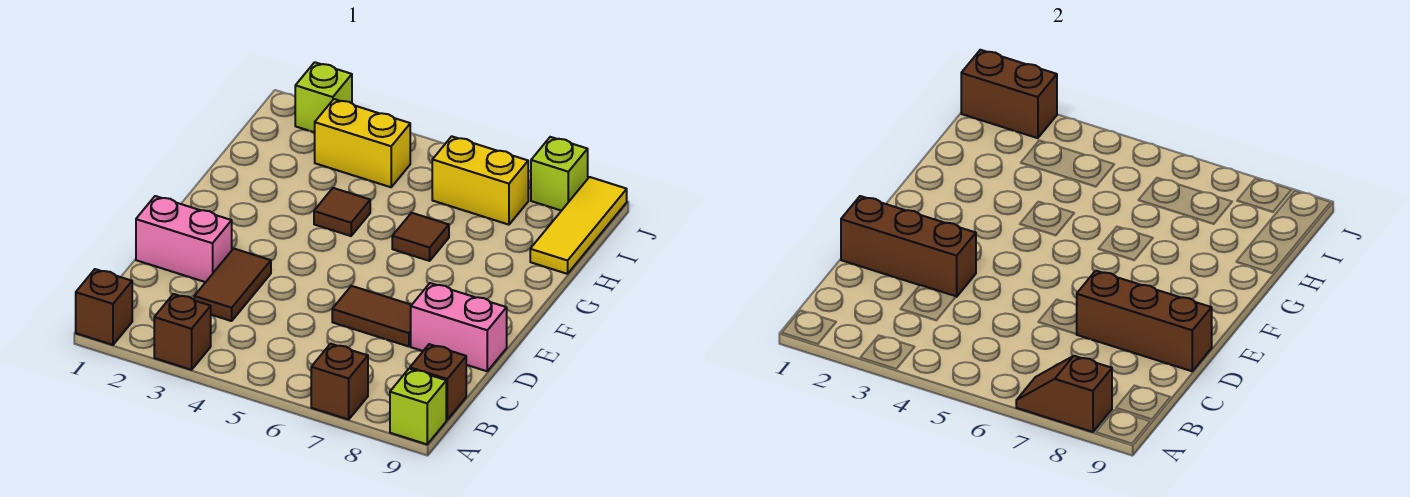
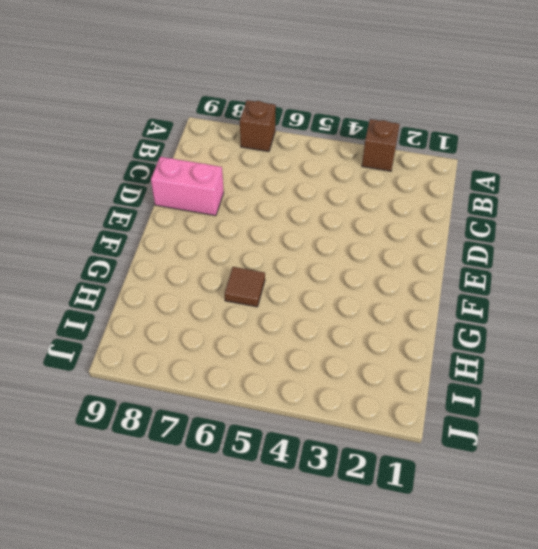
none -> brown brick A1 level 1
none -> lime brick A9 level 1
none -> brown brick B9 level 1

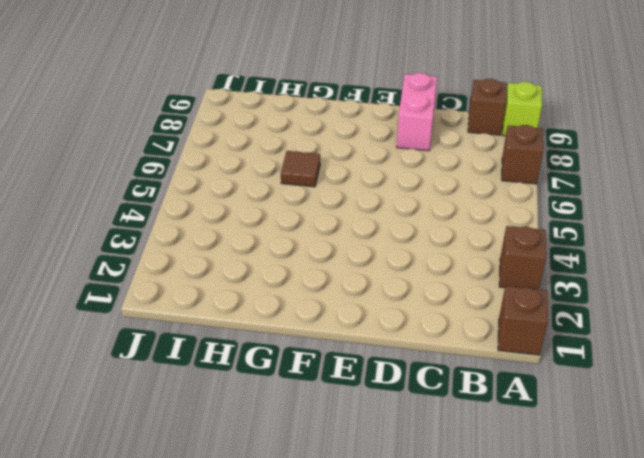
none -> brown tile C3:D3 level 1
none -> pink brick D1:D2 level 1
none -> brown tile D6:D7 level 1

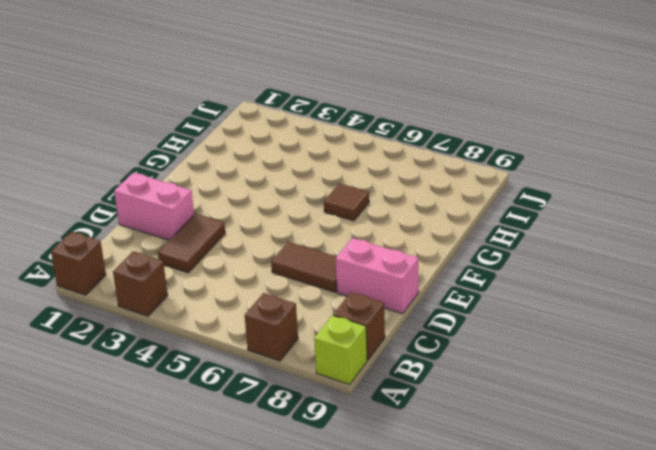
none -> brown tile G4 level 1
none -> yellow tile H9:J9 level 1
none -> yellow brick I3:I4 level 1

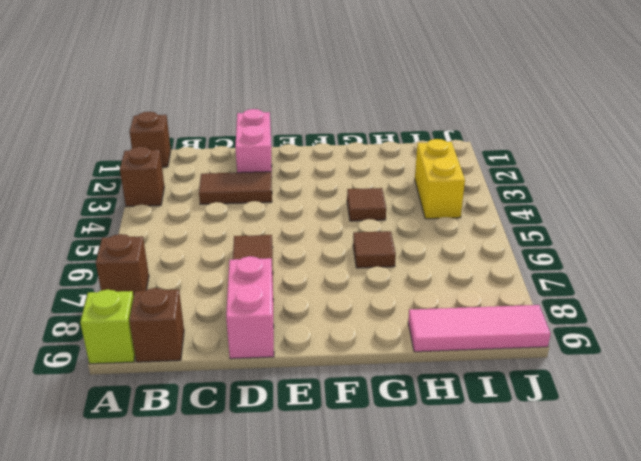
pink tile H9:J9 level 1 -> yellow tile H9:J9 level 1
none -> yellow brick I6:I7 level 1
none -> lime brick J2 level 1
none -> lime brick J8 level 1

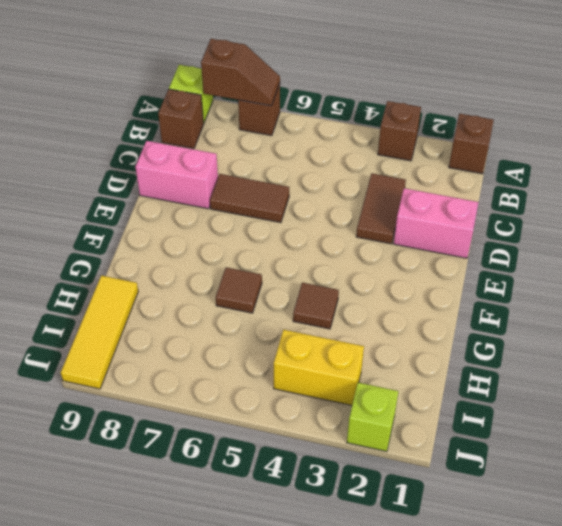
none -> yellow brick I6:I7 level 1
none -> lime brick J8 level 1
none -> brown brick D1:D3 level 2

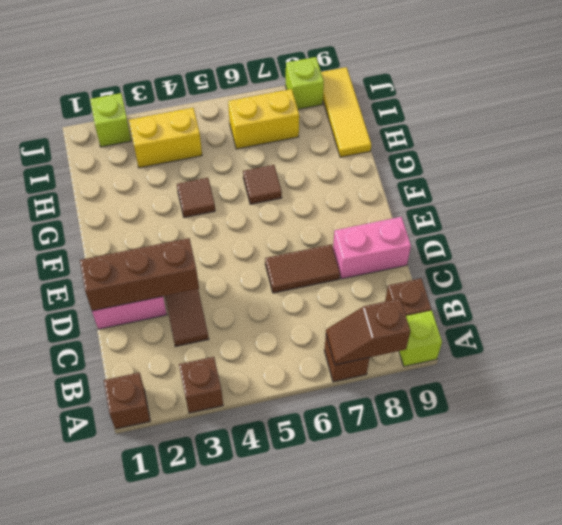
none -> brown brick D7:D9 level 2
none -> brown brick J1:J2 level 2

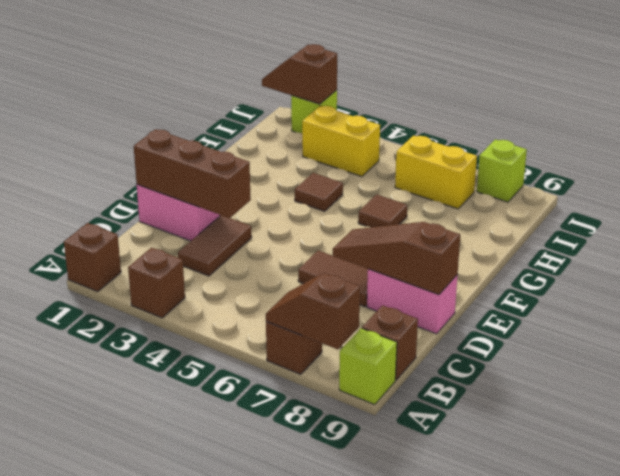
brown slope D7:D9 level 2 top 9 -> brown brick D7:D9 level 2
brown slope J1:J2 level 2 top 2 -> brown brick J1:J2 level 2
none -> yellow tile H9:J9 level 1

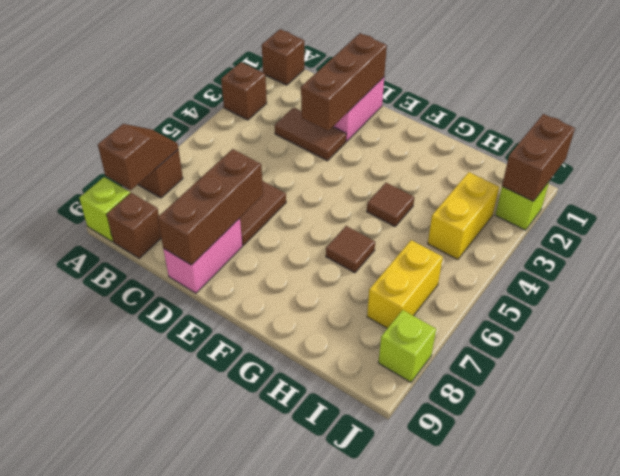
none -> yellow tile H9:J9 level 1

